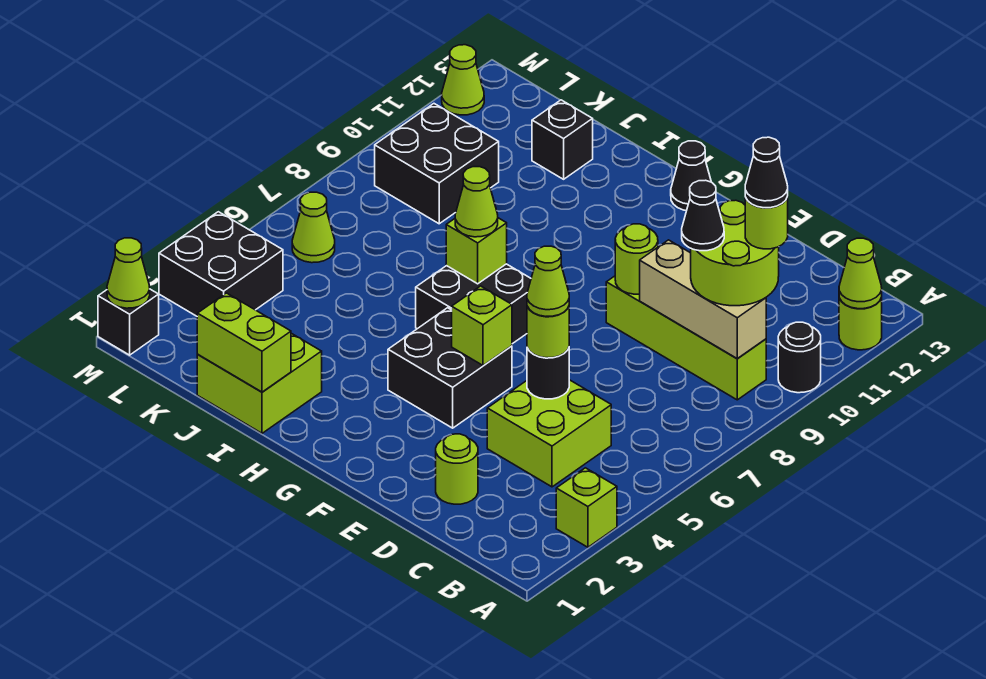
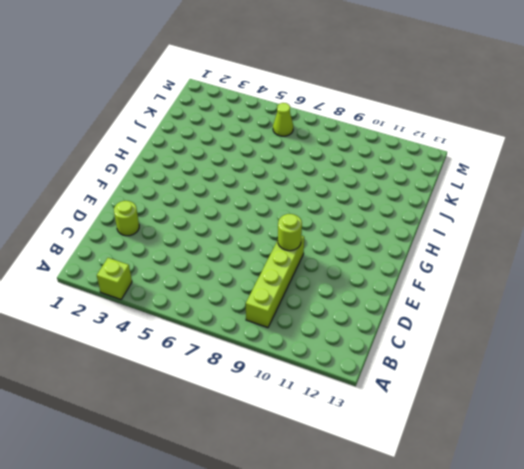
none -> black round brick A10 level 1
none -> lime round brick A12 level 1
none -> lime brick C4:D5 level 1
none -> black brick F4:G5 level 1

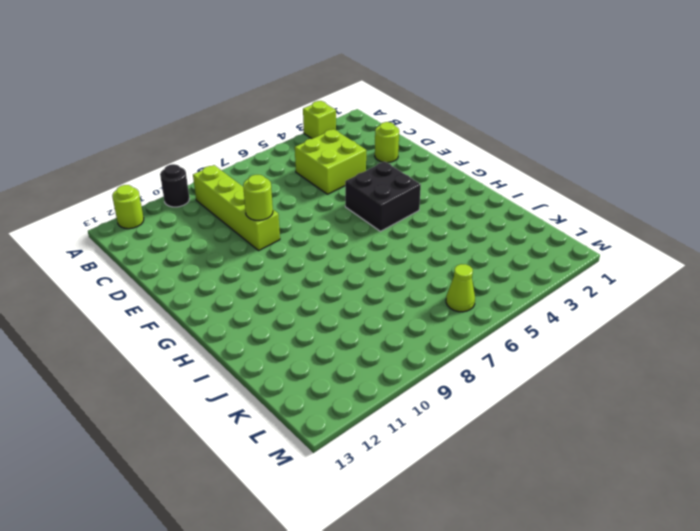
none -> black brick G6:H7 level 1
none -> black cone G13 level 1
none -> lime brick I1:J2 level 1
none -> black brick J12 level 1

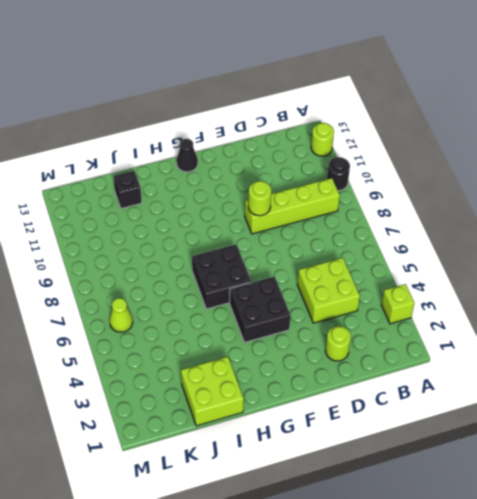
none -> black brick K9:L10 level 1
none -> black brick L3:M4 level 1
none -> black brick M1 level 1
none -> lime cone M12 level 1

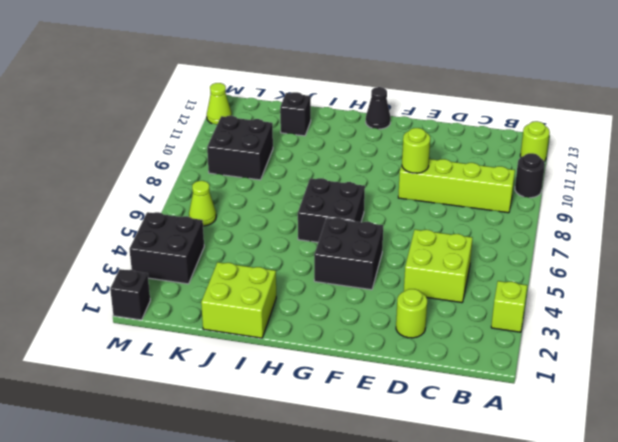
none -> lime cone A12 level 2
none -> tan brick B9:D9 level 2
none -> black round brick D5 level 2
none -> lime brick F5 level 2

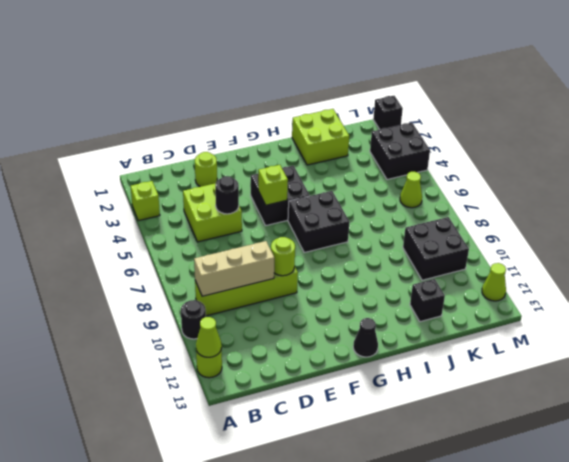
none -> lime brick H7 level 2
none -> lime brick I1:J1 level 2
none -> lime cone M1 level 2
none -> lime round brick B9:C10 level 3

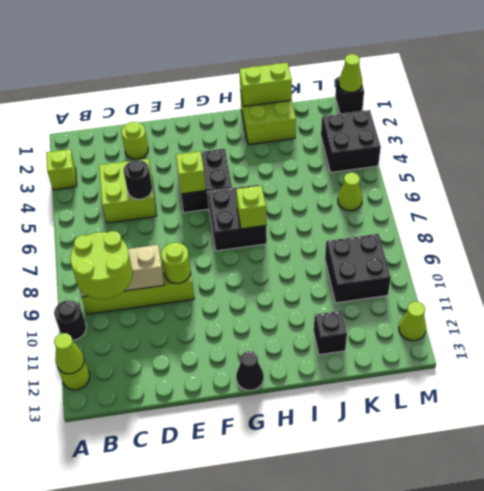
none -> lime round brick D5 level 3
none -> lime cone H7 level 3
none -> lime round brick B10 level 4
none -> black cone C9 level 4

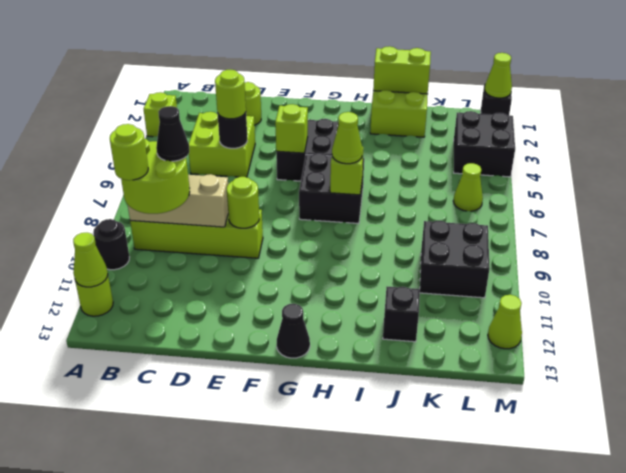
none -> lime cone D5 level 4
none -> black cone B10 level 5

